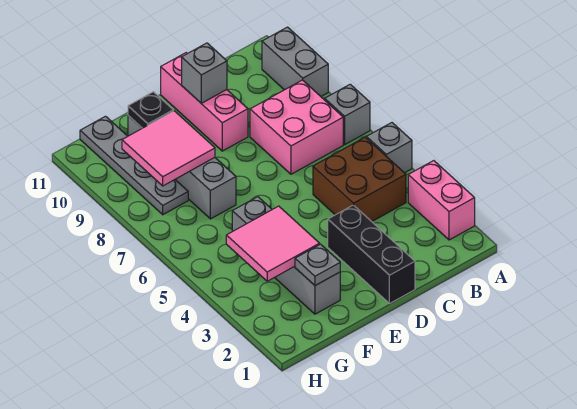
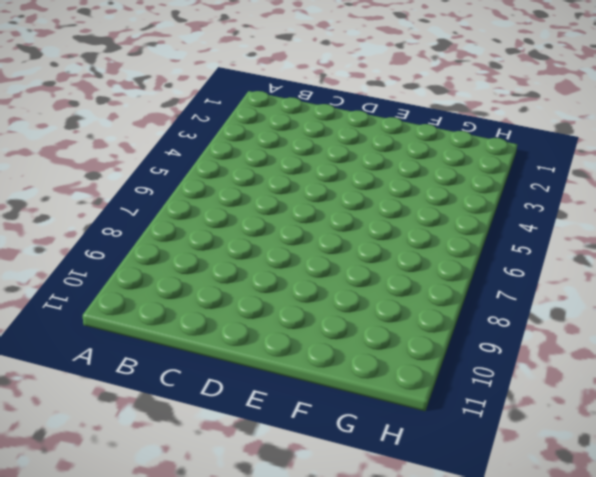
none -> pink brick A2:A3 level 1
none -> grey brick A5 level 1
none -> grey brick A7 level 1

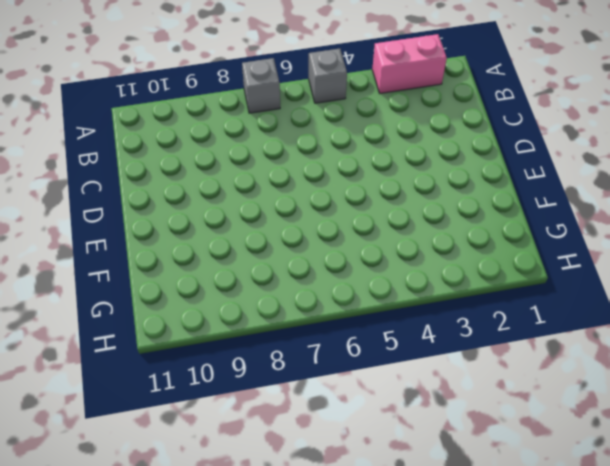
none -> grey brick A9:A10 level 1
none -> brown brick B4:C5 level 1
none -> pink brick B7:C8 level 1

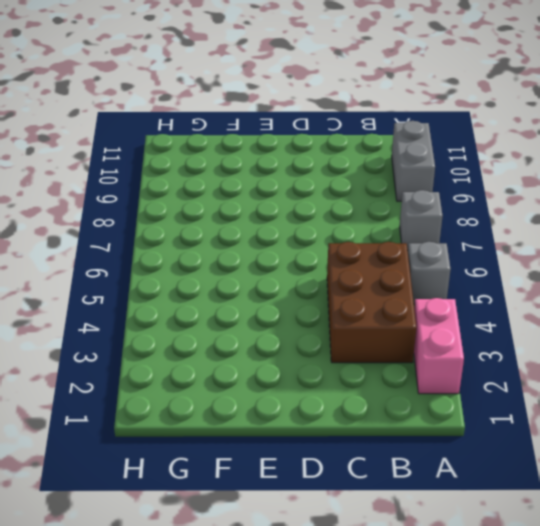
brown brick B3:C5 level 1 -> brown brick B4:C5 level 1
none -> pink brick B7:C8 level 1
none -> black brick D1:D3 level 1
none -> pink brick D9:D11 level 1

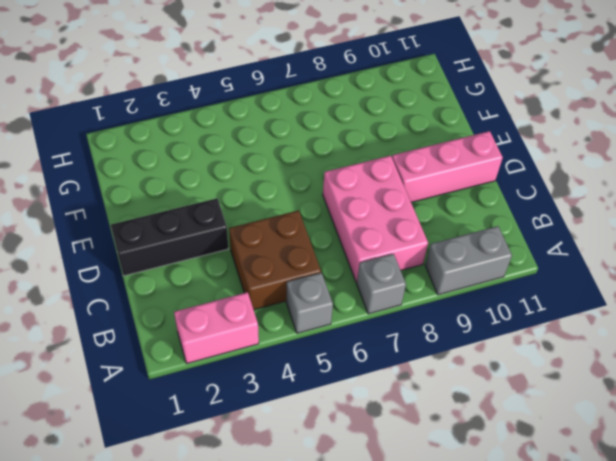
pink brick B7:D8 level 1 -> pink brick B7:C8 level 1
none -> grey brick F2:F5 level 1
none -> grey brick F7:F10 level 1
none -> grey plate G8:G11 level 1

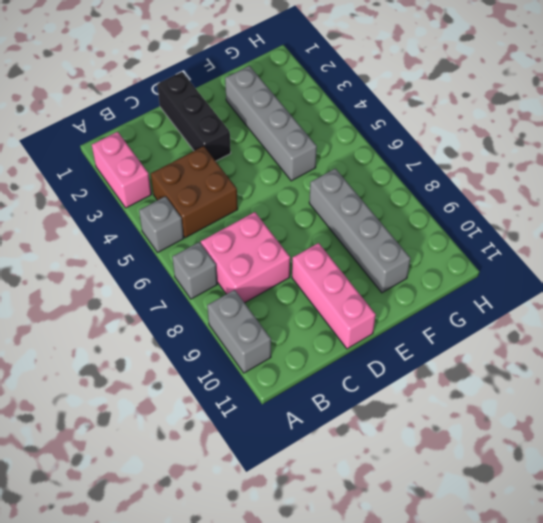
none -> grey plate G8:G11 level 1
none -> grey brick D10 level 2
none -> grey plate F2 level 2

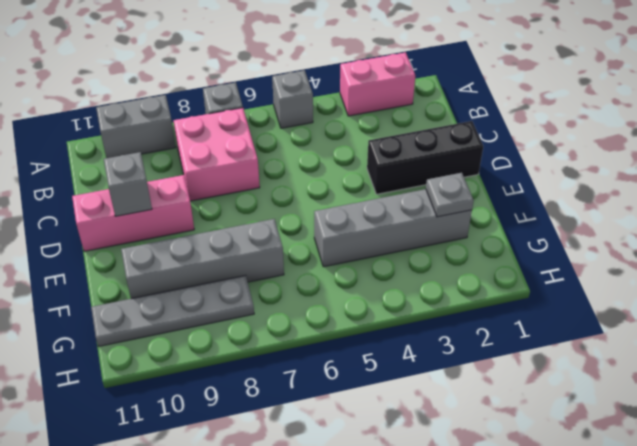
none -> brown brick B4:C5 level 1
none -> pink tile F3:G4 level 2
none -> pink tile F8:G9 level 2

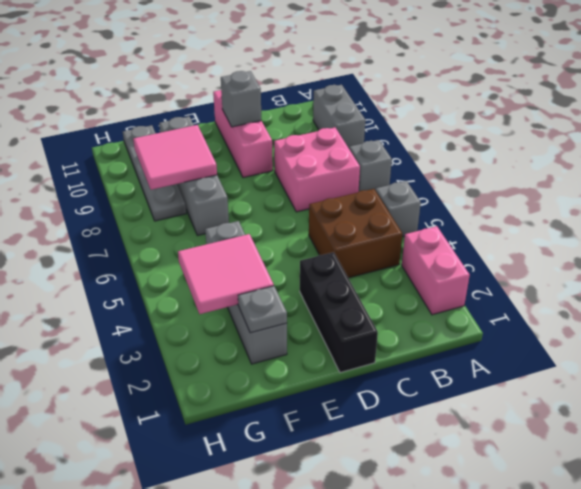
none -> black plate F10 level 2

